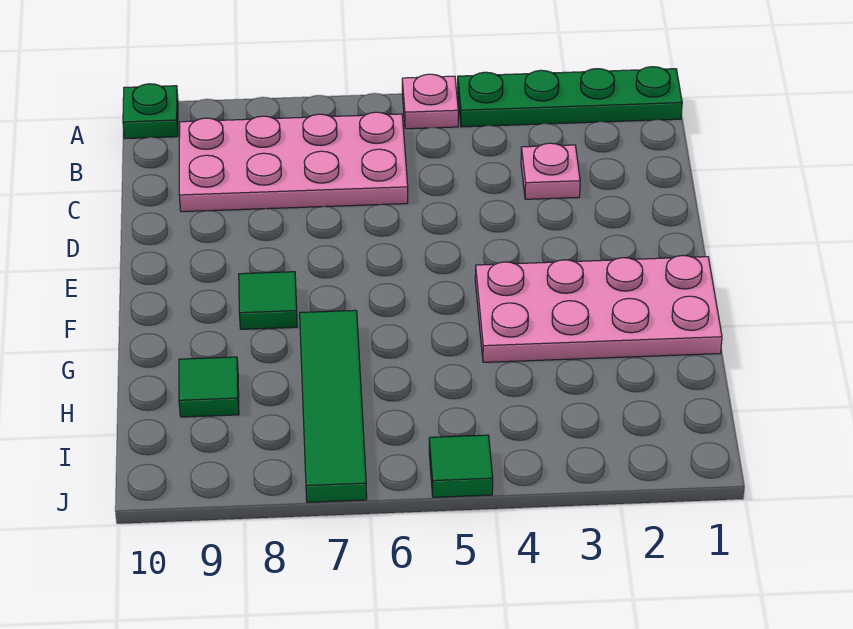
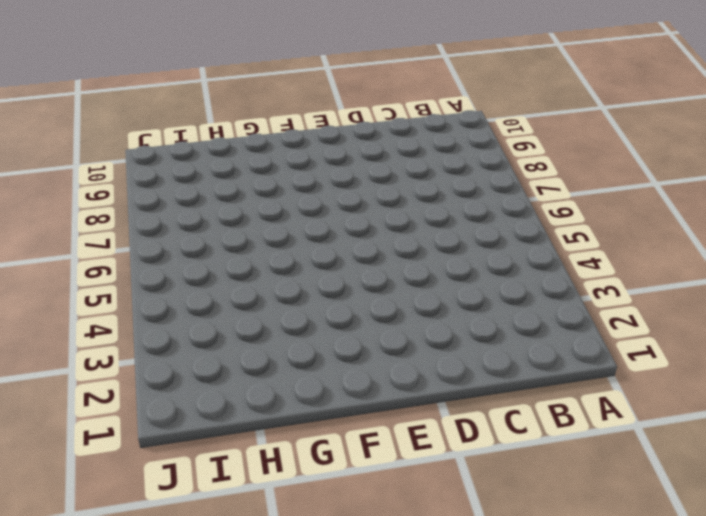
none -> green plate A1:A4 level 1
none -> pink plate A5 level 1

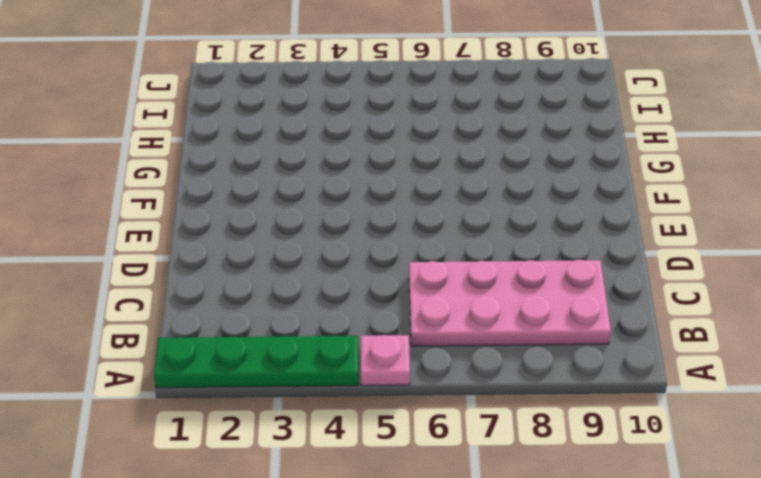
none -> green plate A10 level 1
none -> pink plate C3 level 1

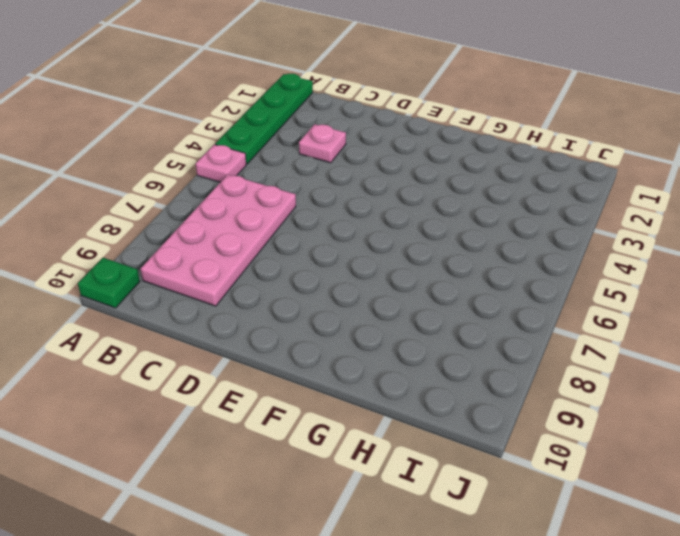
none -> pink plate F1:G4 level 1
none -> green tile F8 level 1

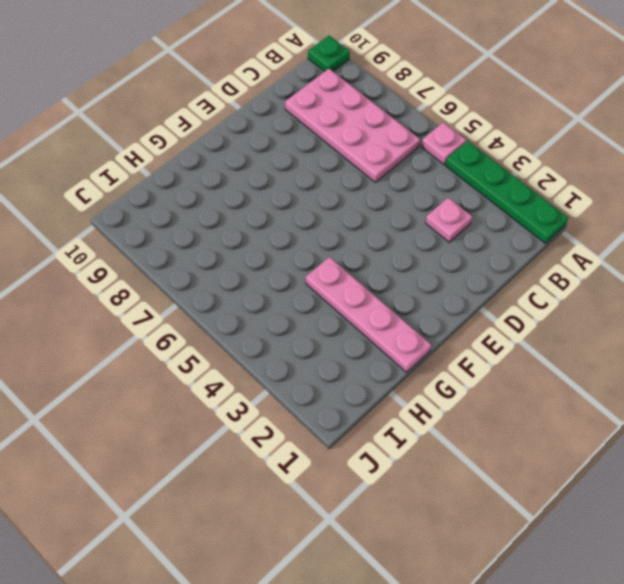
pink plate G1:G4 level 1 -> pink plate F1:G4 level 1
none -> green tile F8 level 1
none -> green tile G7:J7 level 1

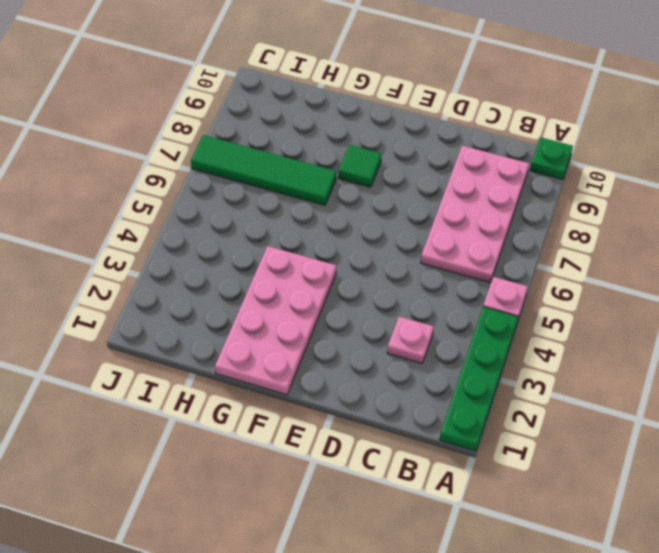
none -> green tile H9 level 1
none -> green tile J5 level 1

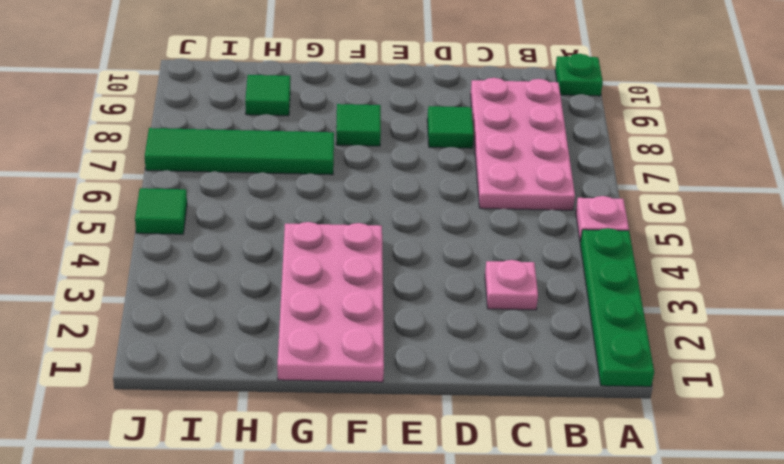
green tile D8 level 1 -> none

